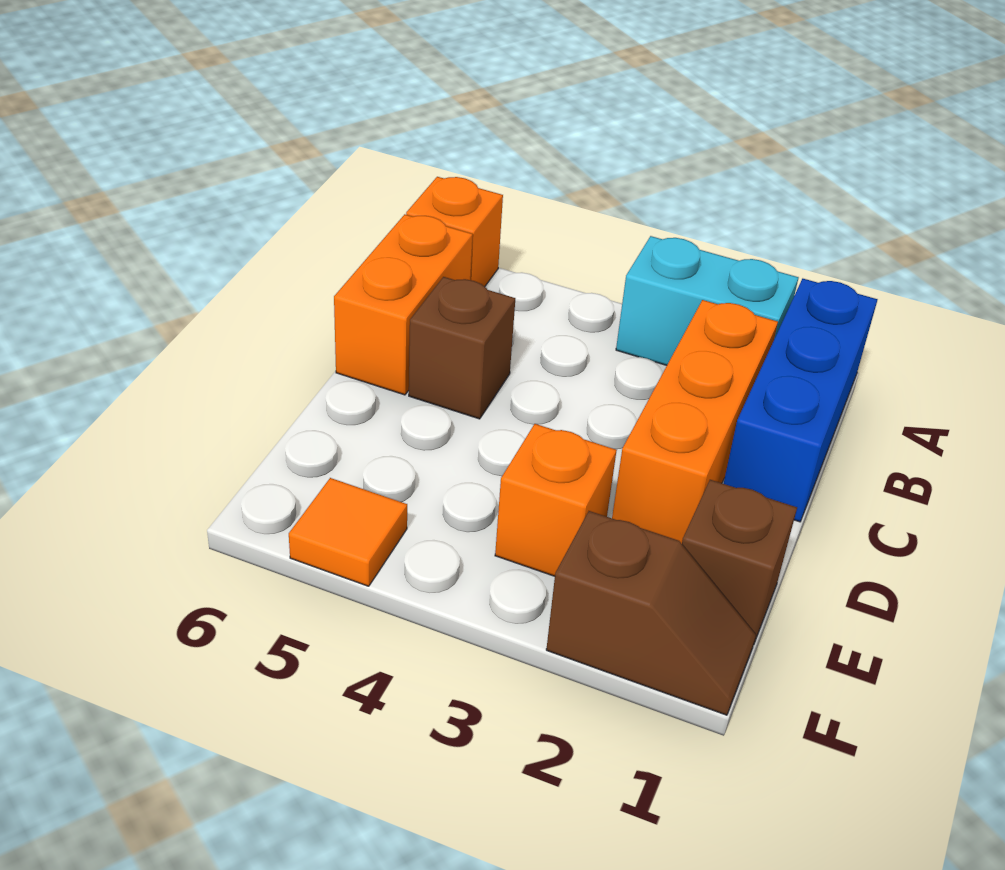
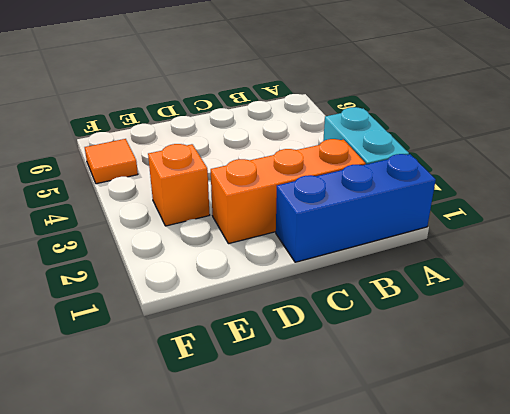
none -> orange brick A6 level 1
none -> orange brick B6:C6 level 1

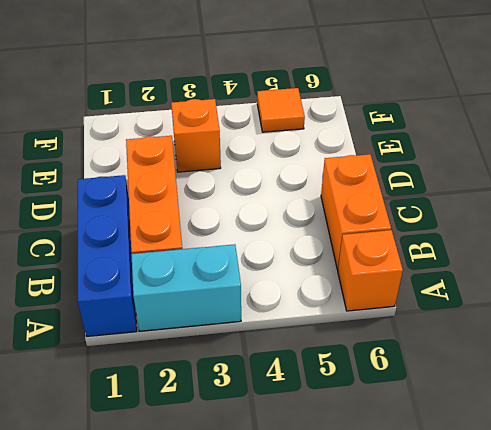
none -> brown brick C5 level 1
none -> brown brick E1 level 1

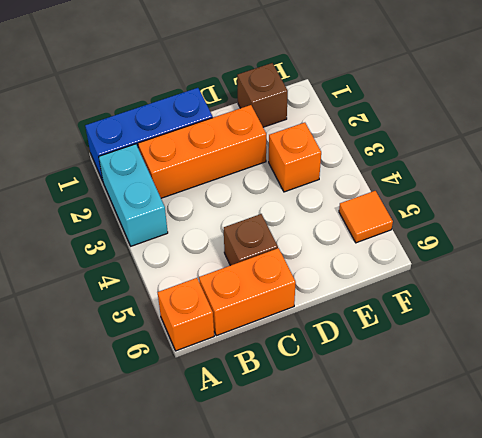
none -> brown slope F1:F2 level 1 top 2

